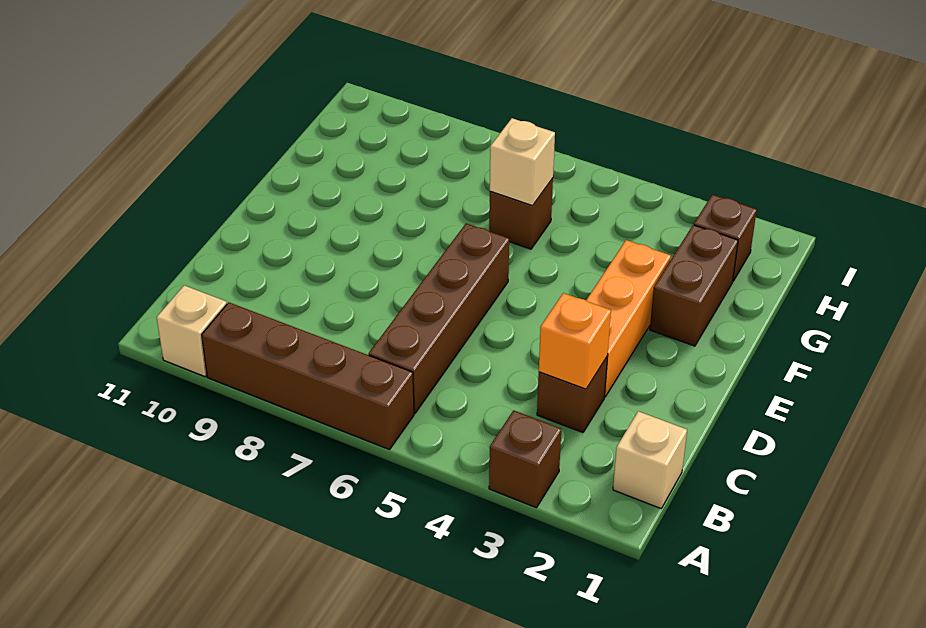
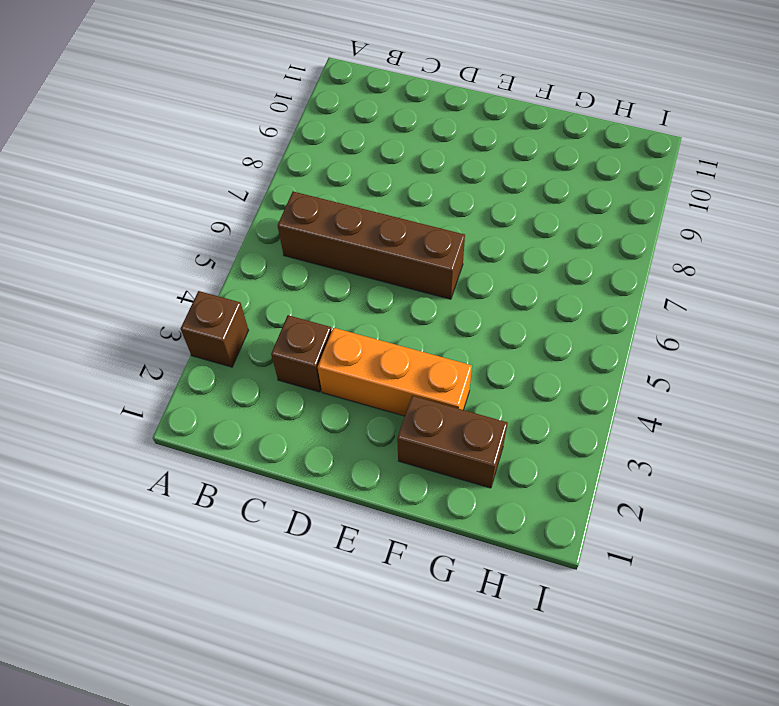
none -> brown brick A6:A9 level 1
none -> tan brick A10 level 1
none -> tan brick B1 level 1

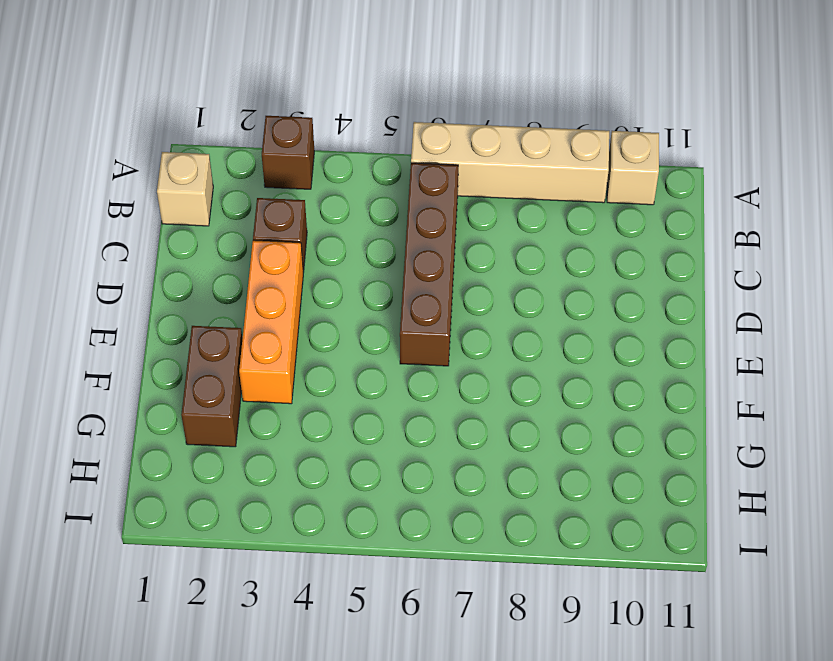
tan brick A6:A9 level 1 -> brown brick A6:A9 level 1
none -> brown brick G6 level 1
none -> brown brick H2 level 1
none -> orange brick C3 level 2

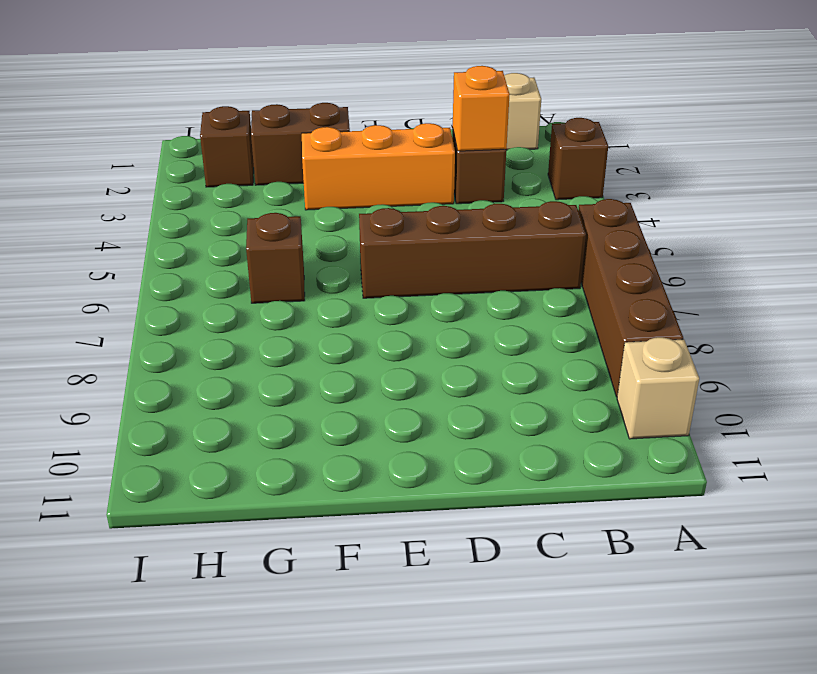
none -> tan brick G6 level 2

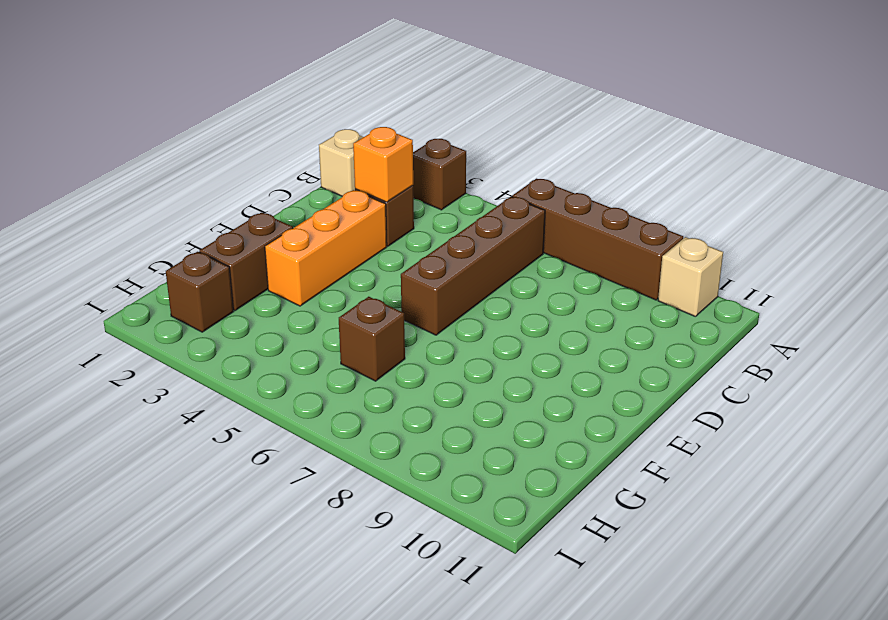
none -> tan brick G6 level 2

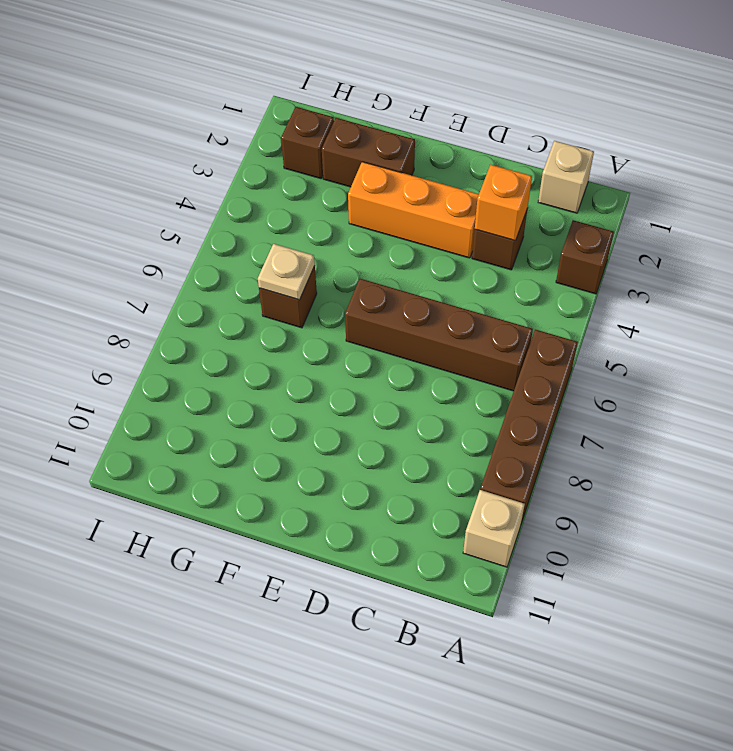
tan plate G6 level 2 -> tan brick G6 level 2

